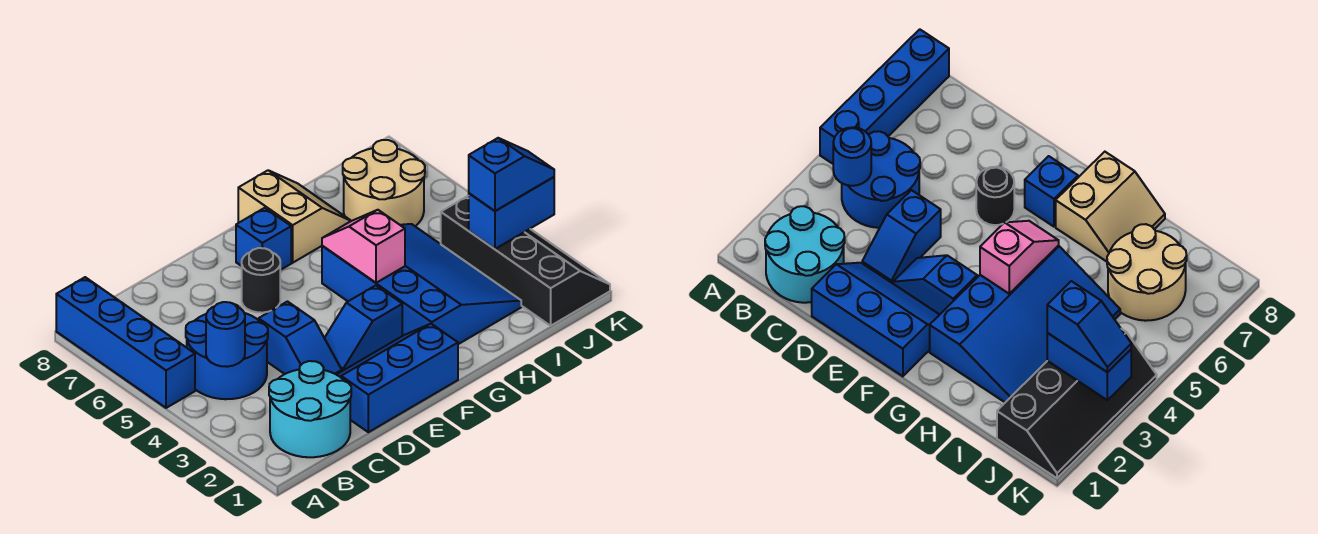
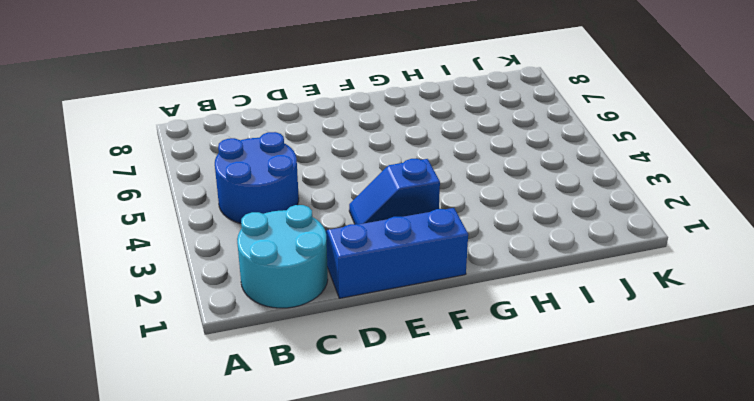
none -> blue brick A5:A8 level 1
none -> blue slope D3:D4 level 1 top 4
none -> black round brick E6 level 1

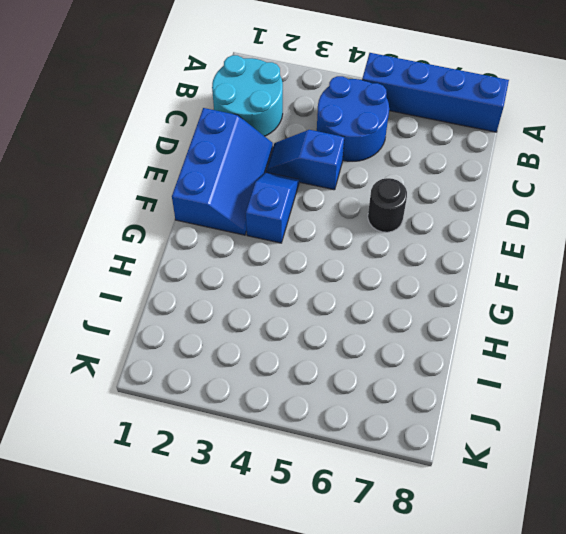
none -> blue brick F7 level 1
none -> blue slope G2:I5 level 1 top G
none -> tan slope G7:H8 level 1 top G

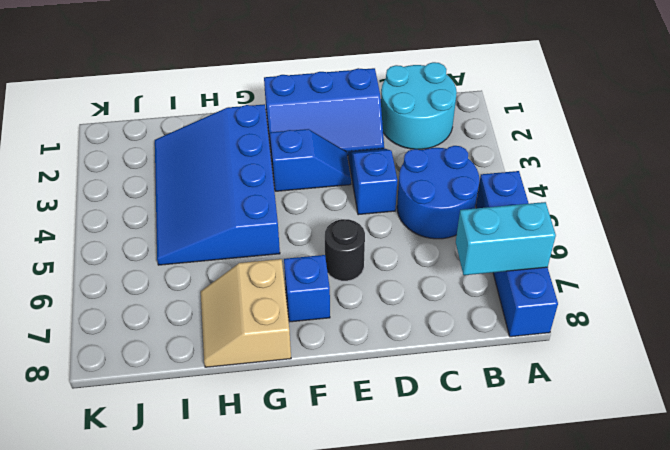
cyan brick A7:B7 level 2 -> none
none -> tan round brick I6:J7 level 1
none -> black slope J1:K4 level 1 top J
none -> blue round brick B4 level 2

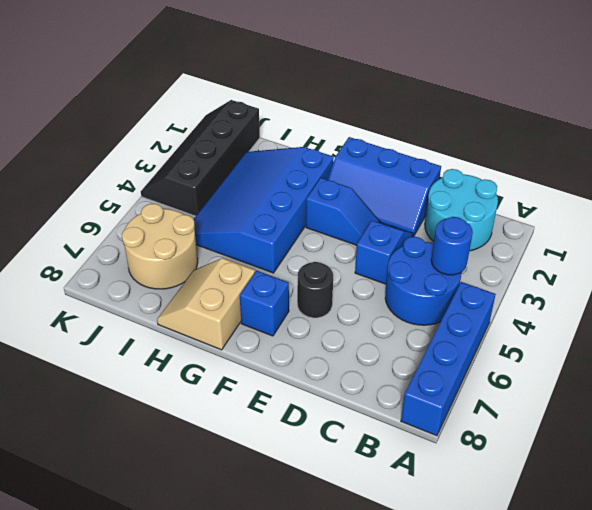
none -> pink slope G4:G5 level 2 top 4
none -> blue brick J3:K3 level 2
none -> blue slope J3:K3 level 3 top J

